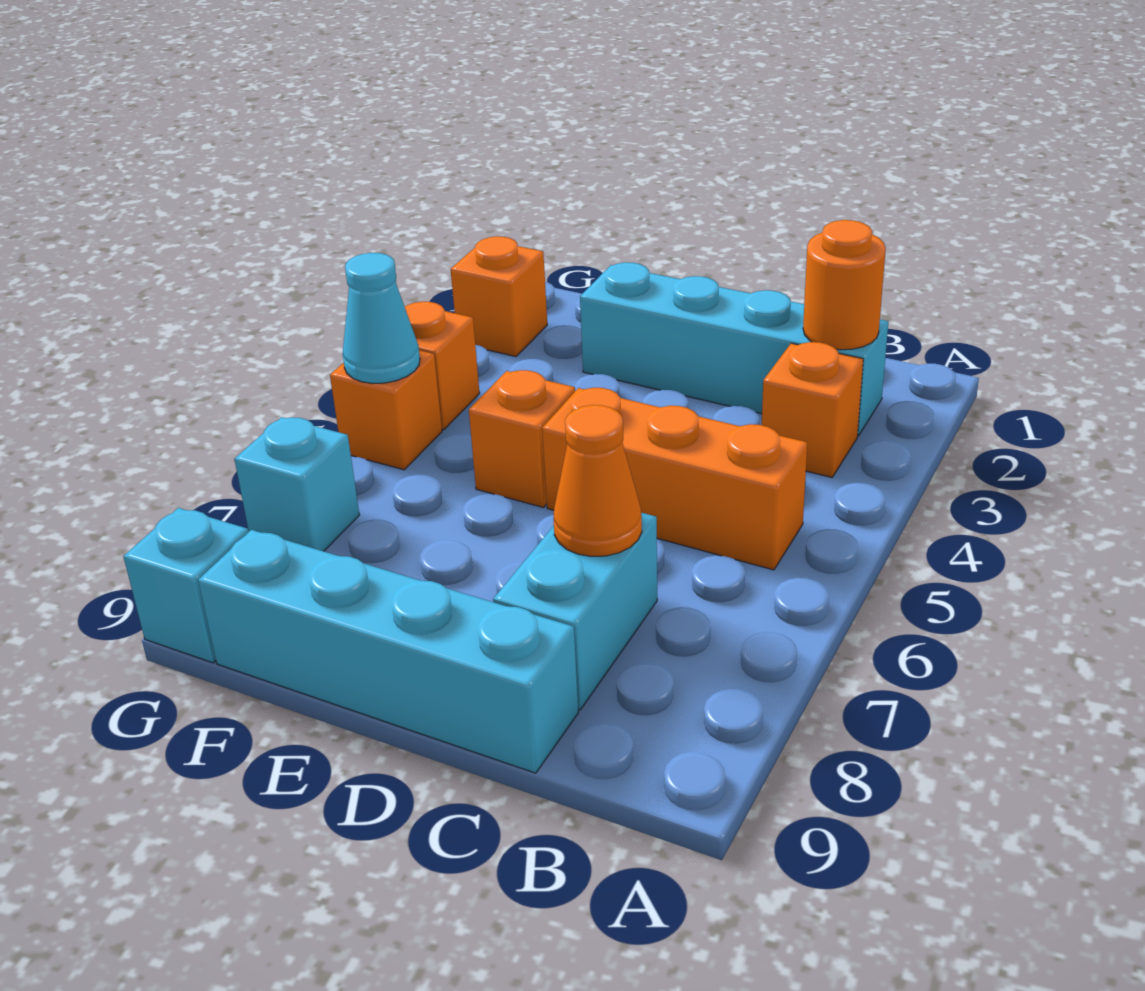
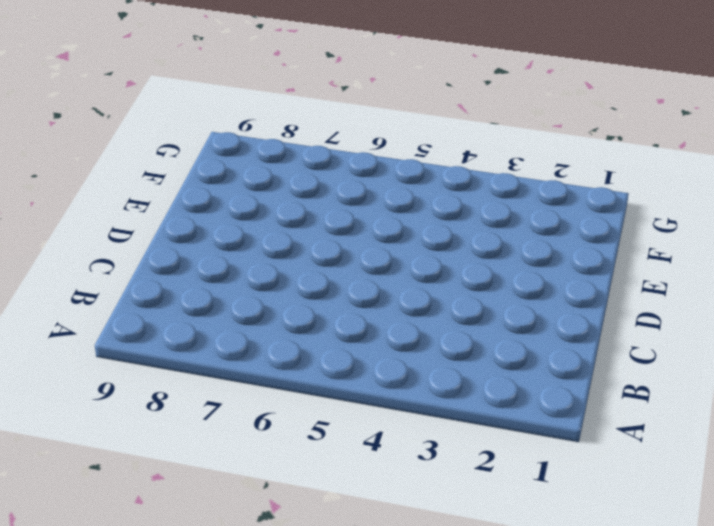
none -> cyan brick B2:E2 level 1
none -> orange brick B3 level 1
none -> orange brick B5:D5 level 1

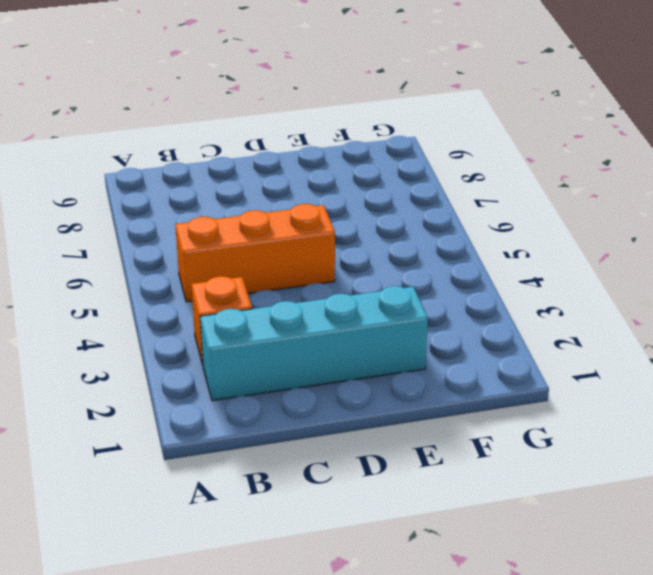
none -> cyan brick C7:C8 level 1
none -> cyan brick C9:F9 level 1
none -> orange brick E5 level 1

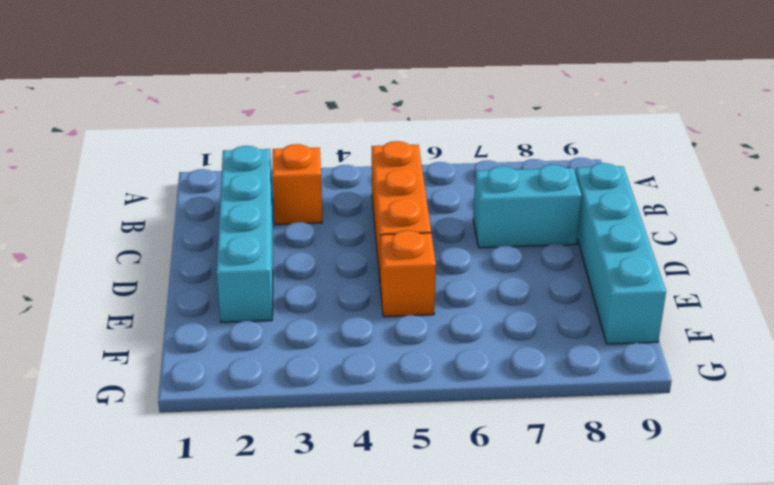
none -> orange brick G2 level 1
none -> orange brick G4 level 1
none -> orange brick G5 level 1

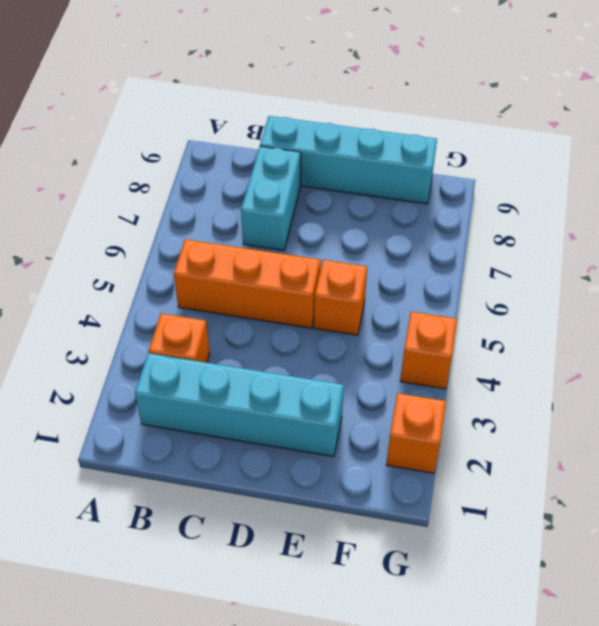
none -> orange brick G5 level 1
none -> cyan brick G7 level 1
none -> cyan brick G9 level 1

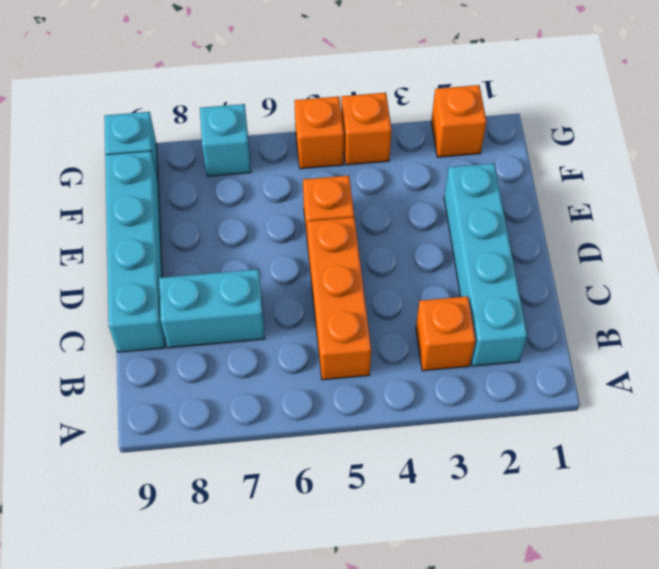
none -> orange round brick B2 level 2
none -> orange cone C7 level 2
none -> cyan cone G5 level 2

